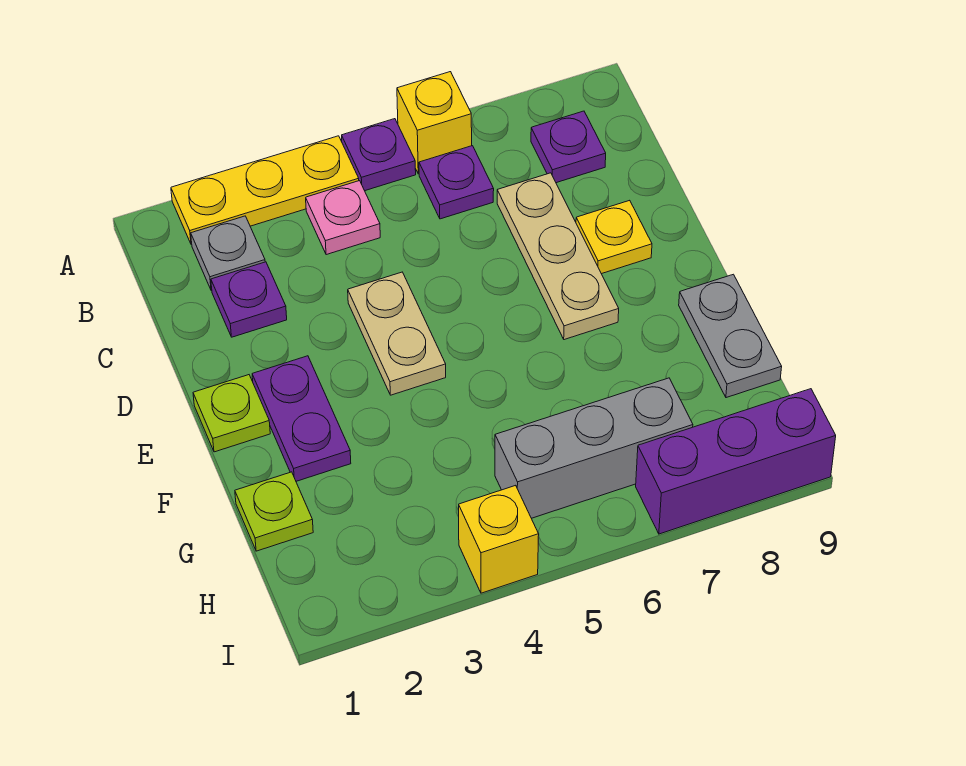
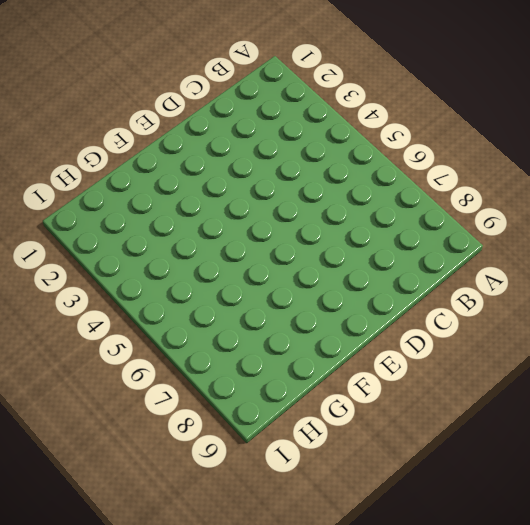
none -> yellow plate A2:A4 level 1
none -> purple plate A5 level 1
none -> yellow brick A6 level 1

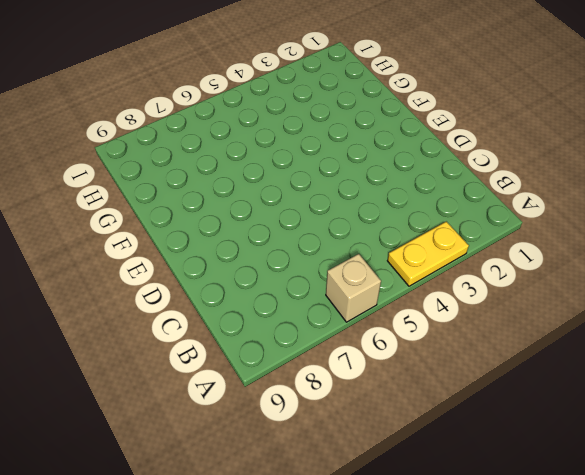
yellow plate A3:A4 level 1 -> yellow plate A2:A4 level 1
tan brick A6 level 1 -> yellow brick A6 level 1
none -> purple plate A5 level 1
none -> grey plate B2 level 1
none -> pink plate B4 level 1

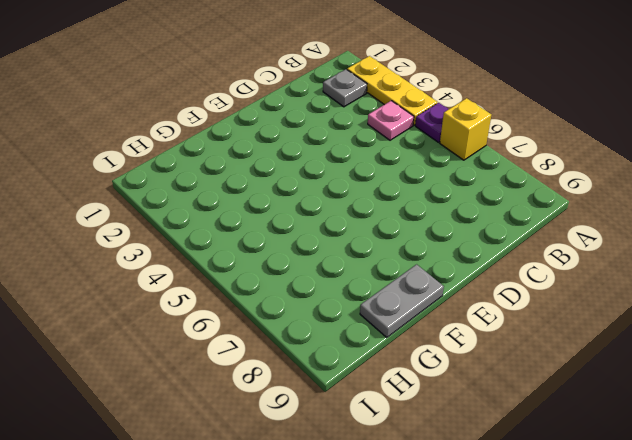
none -> purple plate B6 level 1
none -> purple plate B8 level 1
none -> purple plate C2 level 1

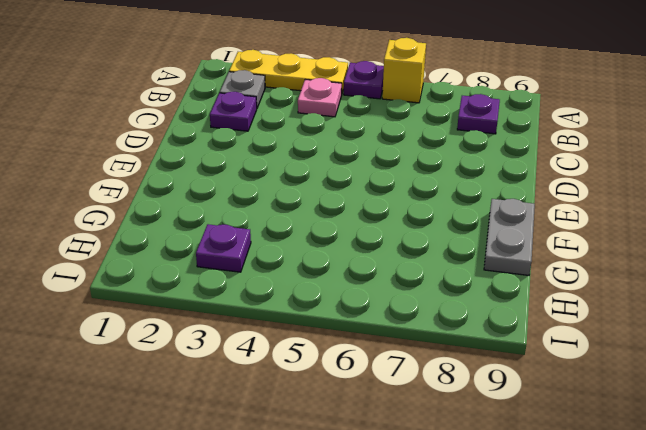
purple plate H3 level 1 -> purple plate B6 level 1
none -> tan plate C7:E7 level 1
none -> tan plate D4:E4 level 1
none -> yellow plate D8 level 1

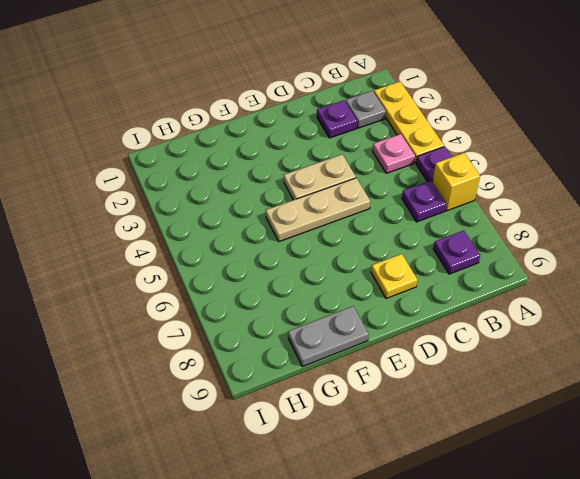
tan plate D5:F5 level 1 -> tan plate C7:E7 level 1
none -> lime plate E1 level 1
none -> purple plate E2:F2 level 1
none -> lime plate G1 level 1

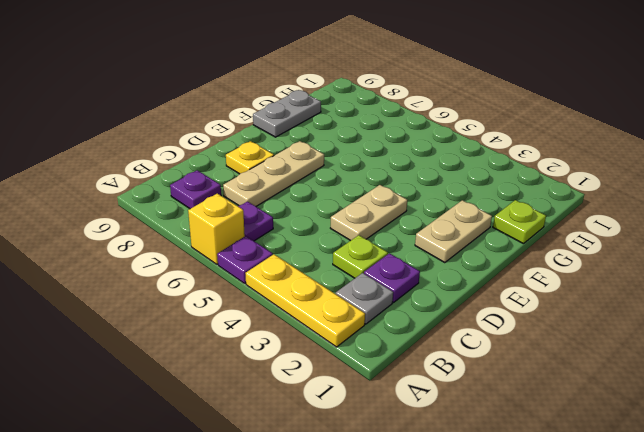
lime plate C3 level 1 -> lime plate E1 level 1
tan plate E2:F2 level 1 -> purple plate E2:F2 level 1
none -> pink plate B4 level 1
none -> grey brick H5:H7 level 1
none -> yellow brick I4 level 1

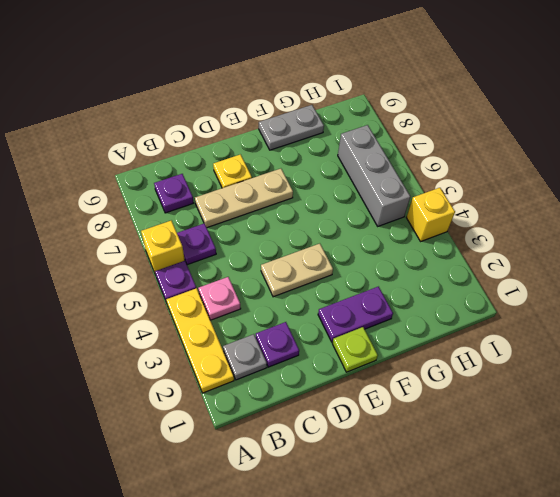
none -> lime plate G1 level 1
none -> purple brick I7:I9 level 1

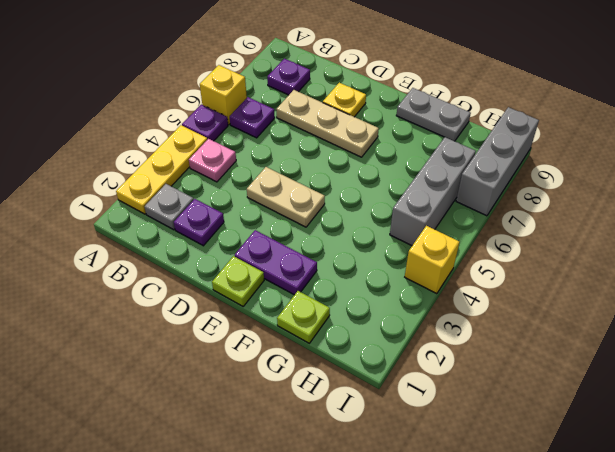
grey brick I7:I9 level 1 -> purple brick I7:I9 level 1

